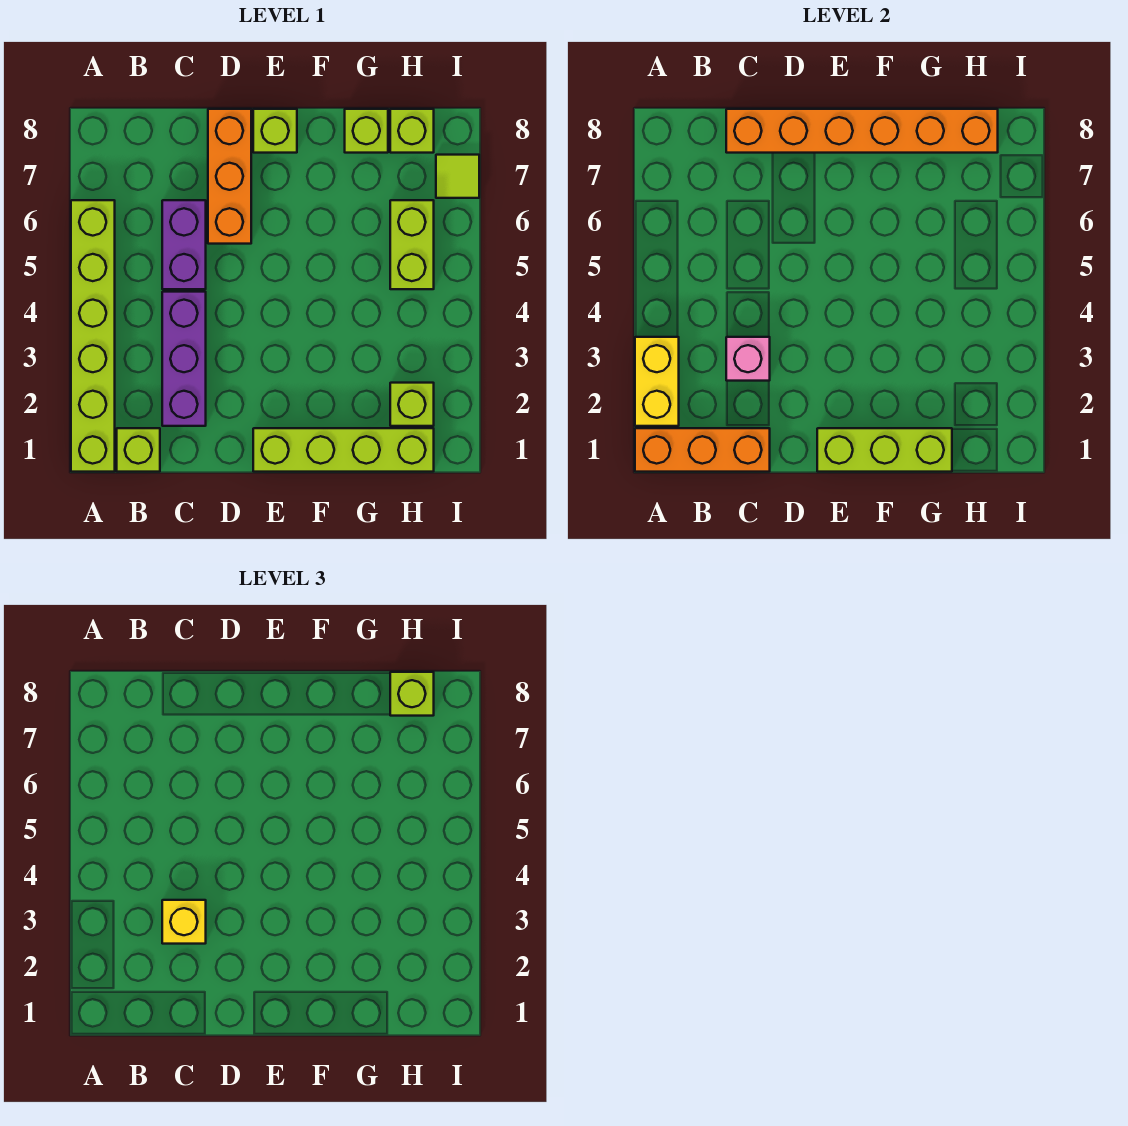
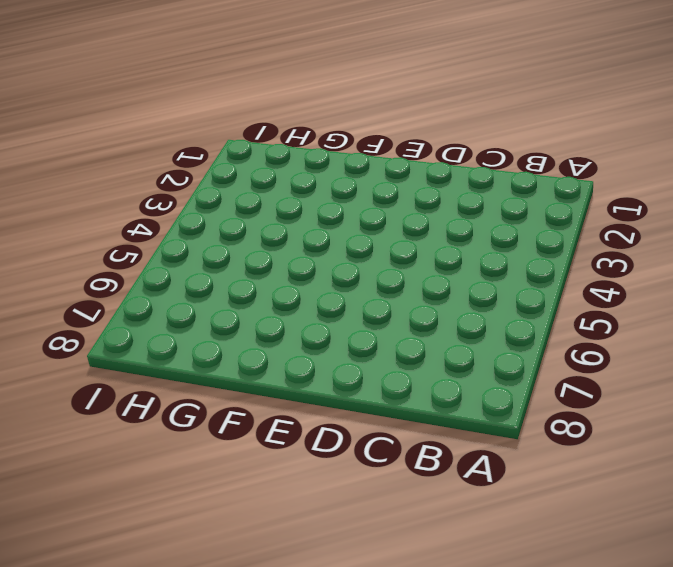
none -> lime brick A1:A6 level 1
none -> lime brick B1 level 1
none -> purple brick C2:C4 level 1

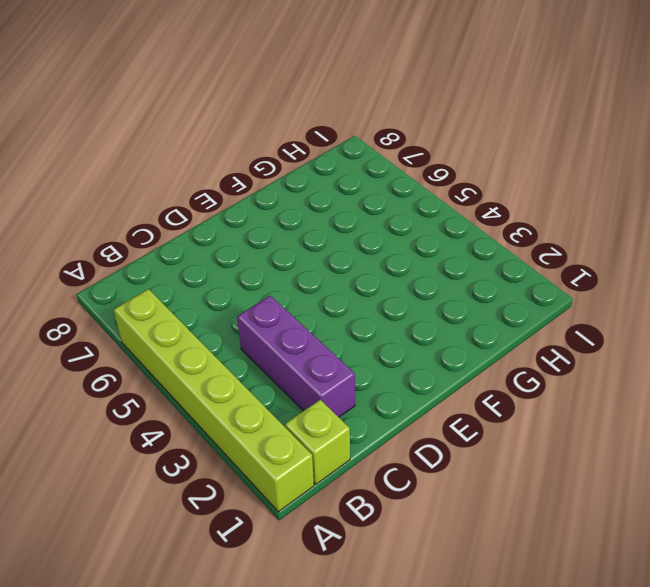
none -> purple brick C5:C6 level 1
none -> orange brick D6:D8 level 1
none -> lime brick E1:H1 level 1

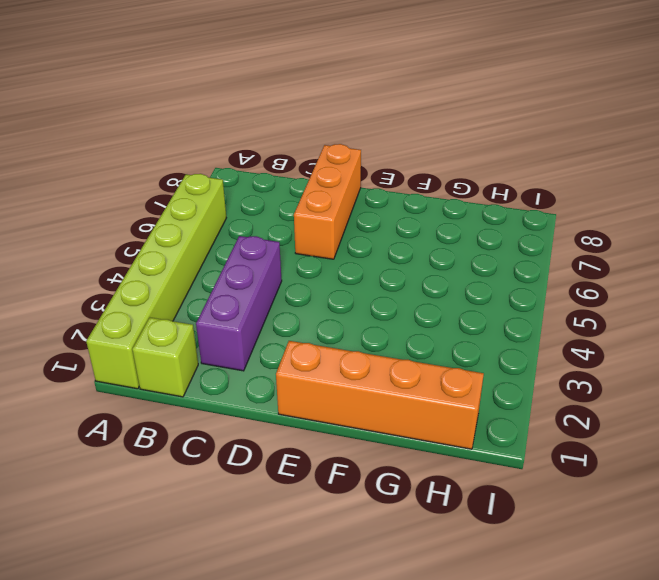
orange brick E1:H1 level 1 -> lime brick E1:H1 level 1
none -> purple brick C5:C6 level 1
none -> lime brick E8 level 1
none -> lime brick G8 level 1

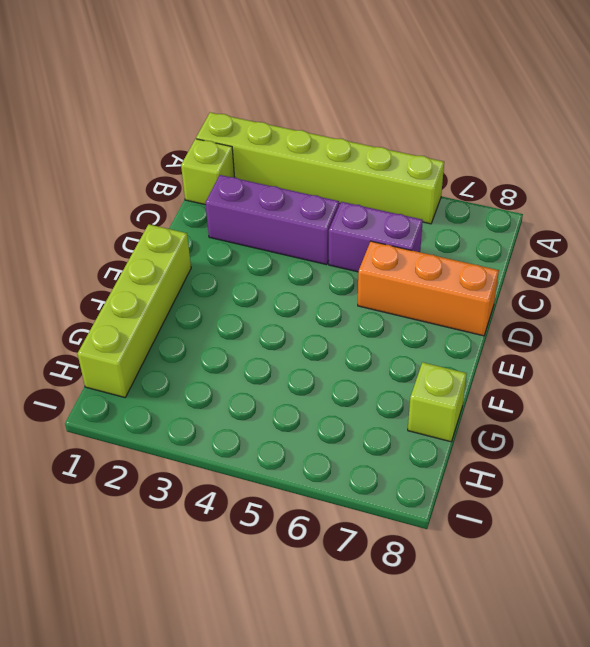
none -> lime brick E8 level 1
none -> lime brick H2 level 1
none -> lime brick H5:H6 level 1

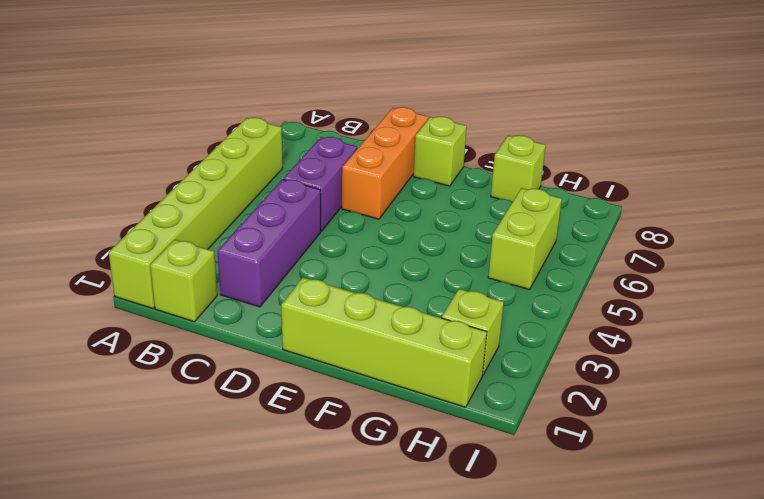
none -> lime brick H8 level 1
none -> lime tile I7 level 1
none -> orange brick A1:C1 level 2

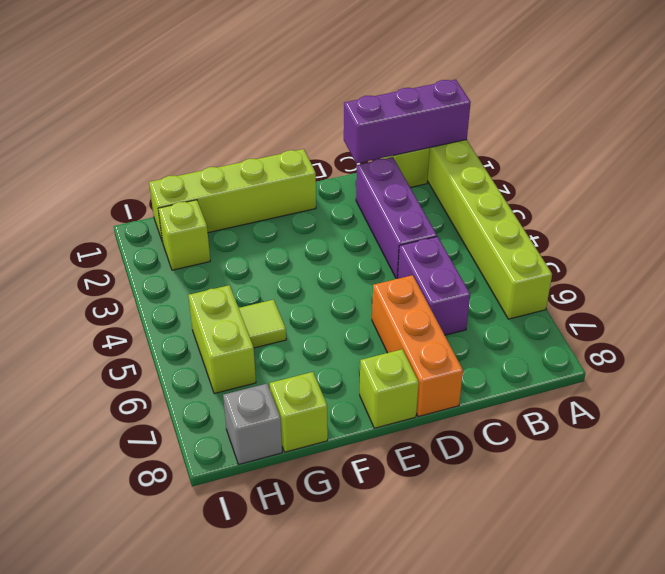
purple brick A1:C1 level 2 -> orange brick A1:C1 level 2
lime tile G5 level 1 -> lime tile I7 level 1
grey brick H8 level 1 -> lime brick H8 level 1
none -> yellow brick A2:A3 level 2
none -> pink brick C3 level 2
none -> orange brick C8:H8 level 2

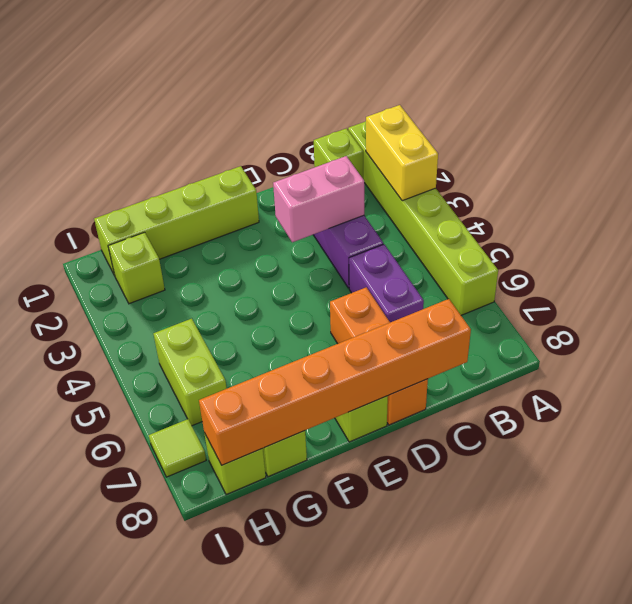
pink brick C3:D3 level 2 -> pink brick C3 level 2
none -> orange brick A1:C1 level 2
none -> lime brick E1:G1 level 2
none -> yellow brick C3 level 3

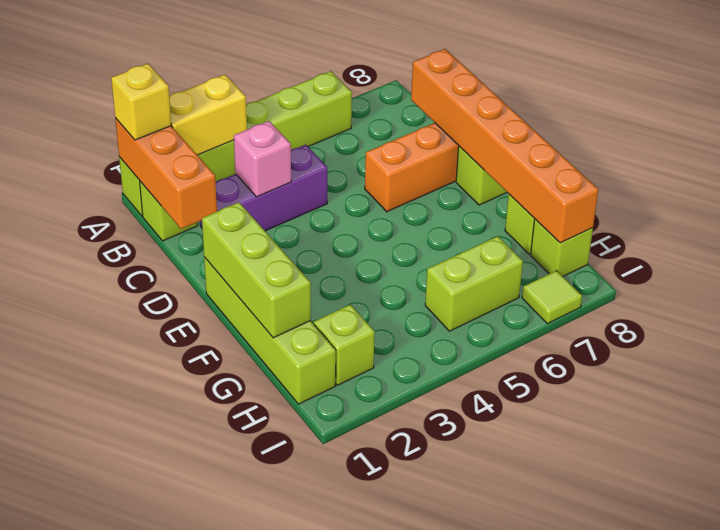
yellow brick A1 level 3 -> yellow brick C3 level 3
none -> purple brick C5:C6 level 1
none -> lime brick H8 level 3

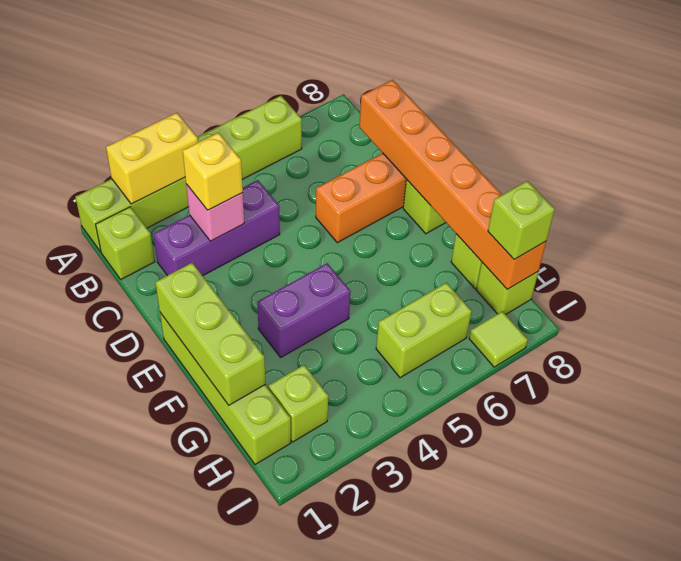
purple brick F3:F4 level 1 -> purple brick C5:C6 level 1
none -> orange brick A1:C1 level 2

